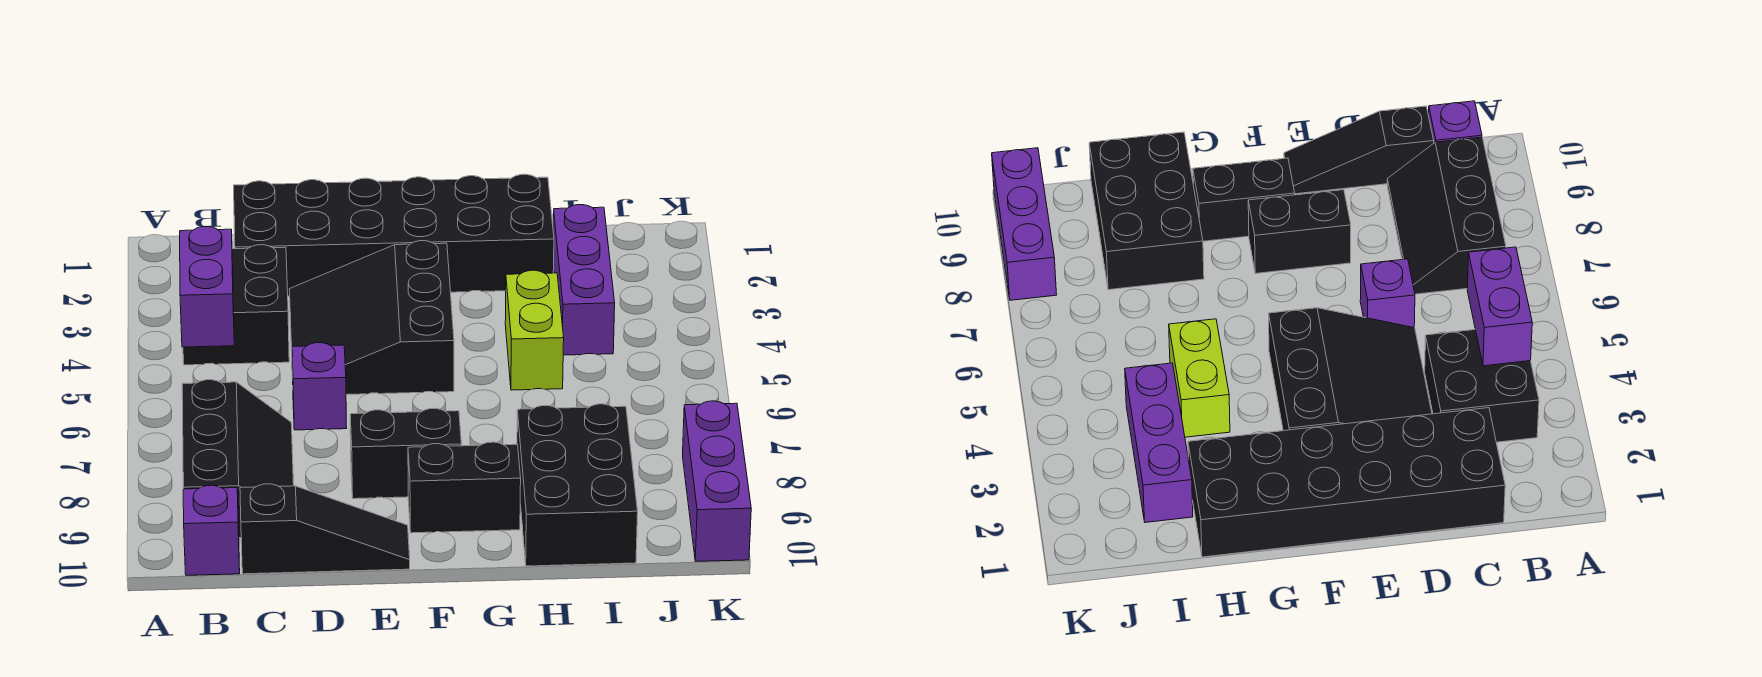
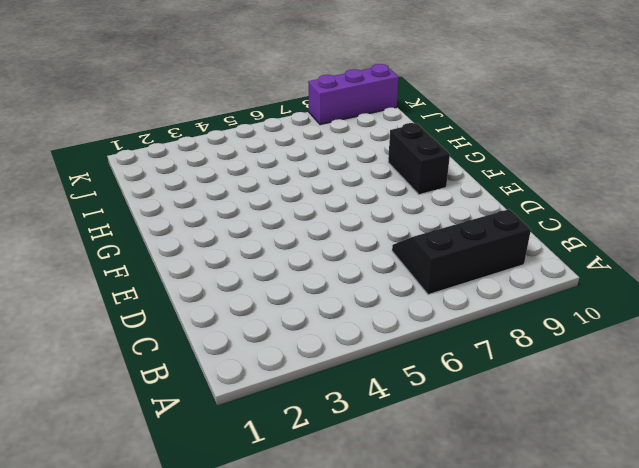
none -> black brick B3:C4 level 1
none -> purple brick B10 level 1
none -> black brick C1:H2 level 1

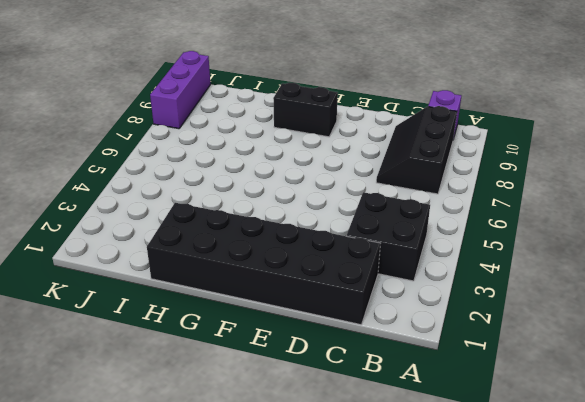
none -> black slope C10:E10 level 1 top C
none -> black slope D3:F5 level 1 top F
none -> purple brick D6 level 1

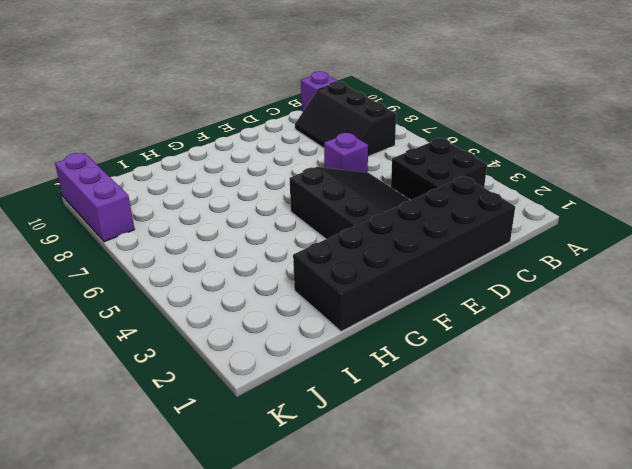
none -> black slope C10:E10 level 1 top C
none -> black brick E8:F8 level 1
none -> black brick F9:G9 level 1

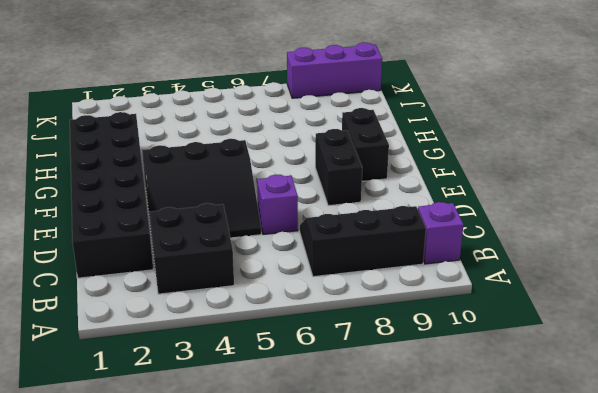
none -> black slope C10:E10 level 1 top C
none -> lime brick H4:H5 level 1
none -> black brick H8:I10 level 1

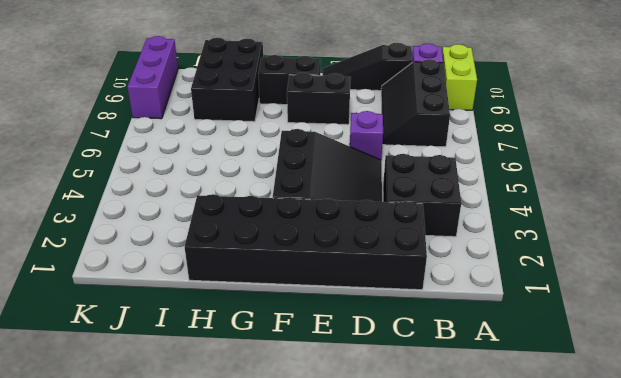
lime brick A9:A10 level 1 -> lime brick H4:H5 level 1
none -> purple brick I2:I4 level 1
none -> purple brick B4:B5 level 2

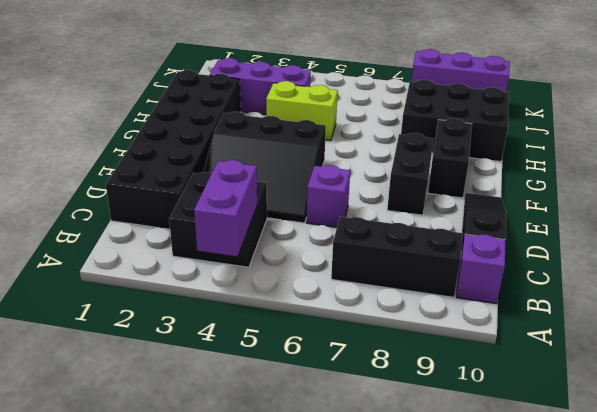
purple brick A4:B4 level 2 -> purple brick B4:B5 level 2

